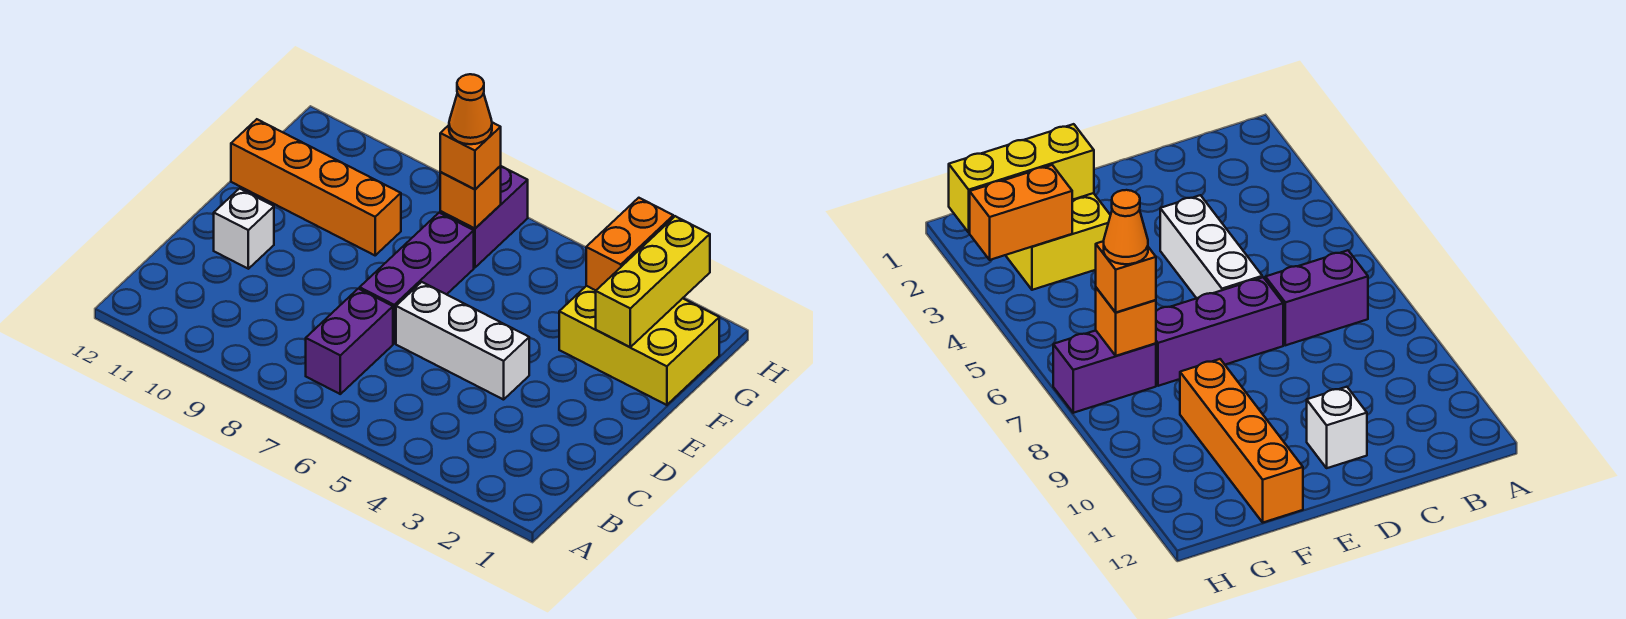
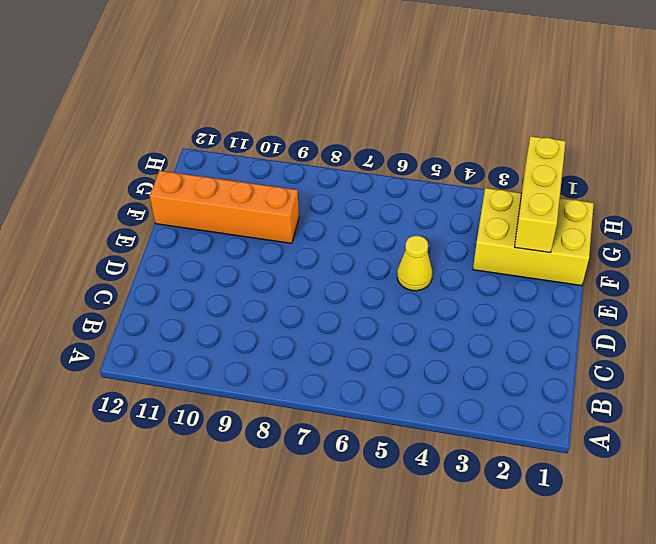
yellow cone E5 level 1 -> none
none -> purple brick B7:C7 level 1
none -> white brick D4:D6 level 1
none -> purple brick D7:F7 level 1

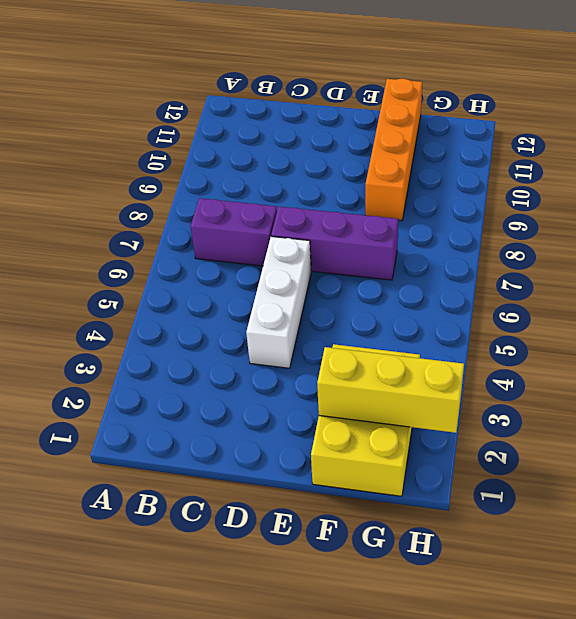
none -> white brick D11 level 1
none -> purple brick G7:H7 level 1
none -> orange brick G3:H3 level 2

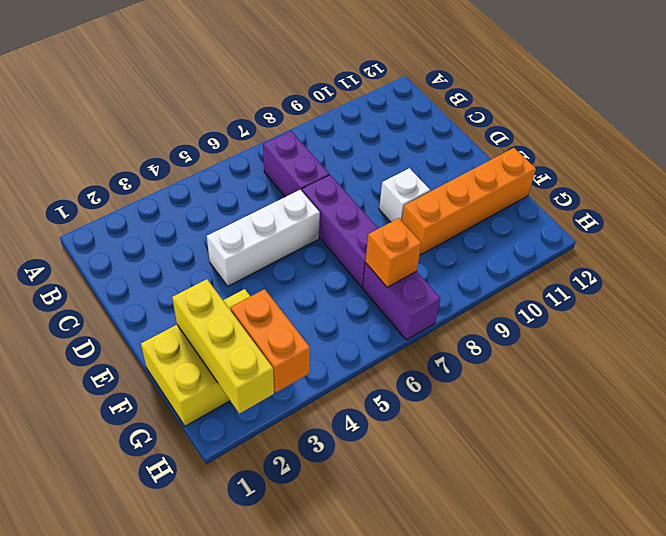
white brick E9 level 1 -> white brick D11 level 1
none -> orange brick G7 level 3
none -> orange cone G7 level 4

